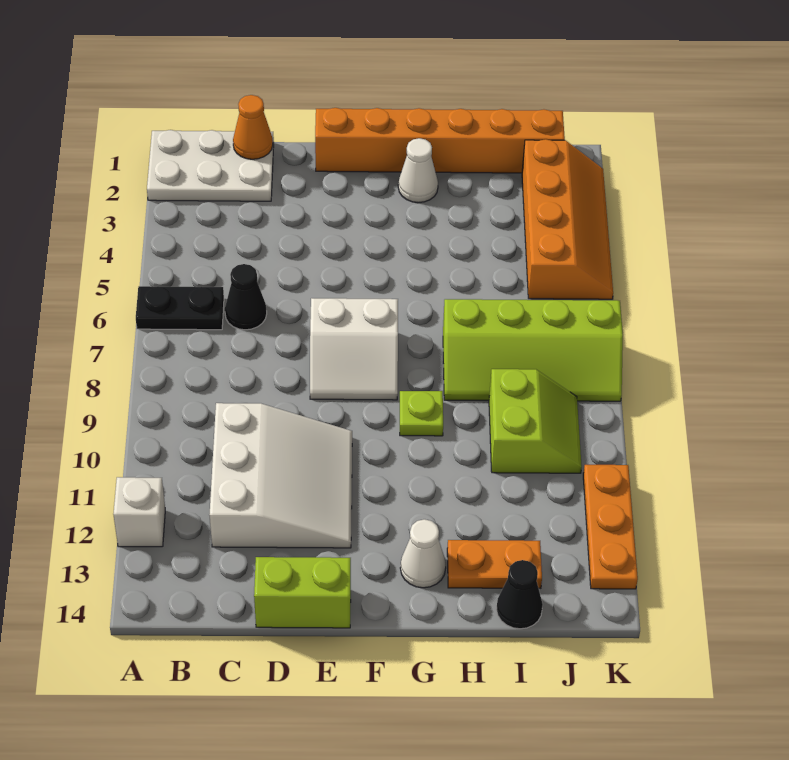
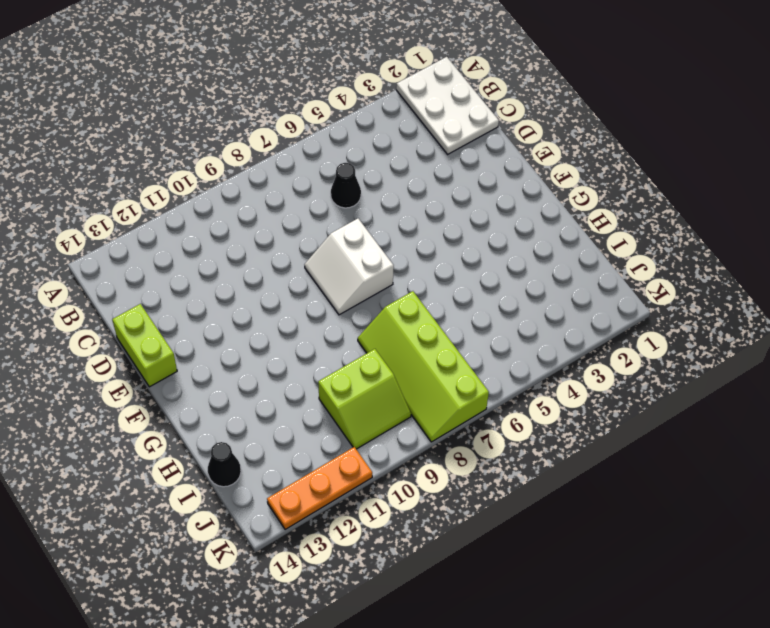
none -> black plate A6:B6 level 1
none -> white brick A12 level 1
none -> white slope C10:E12 level 1 top C

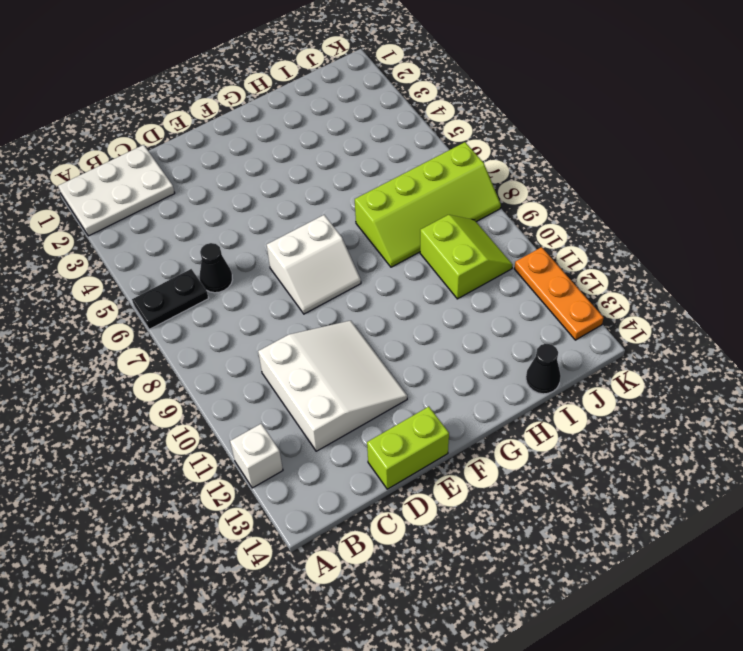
none -> orange brick E1:J1 level 1
none -> white cone G2 level 1
none -> lime plate G9 level 1

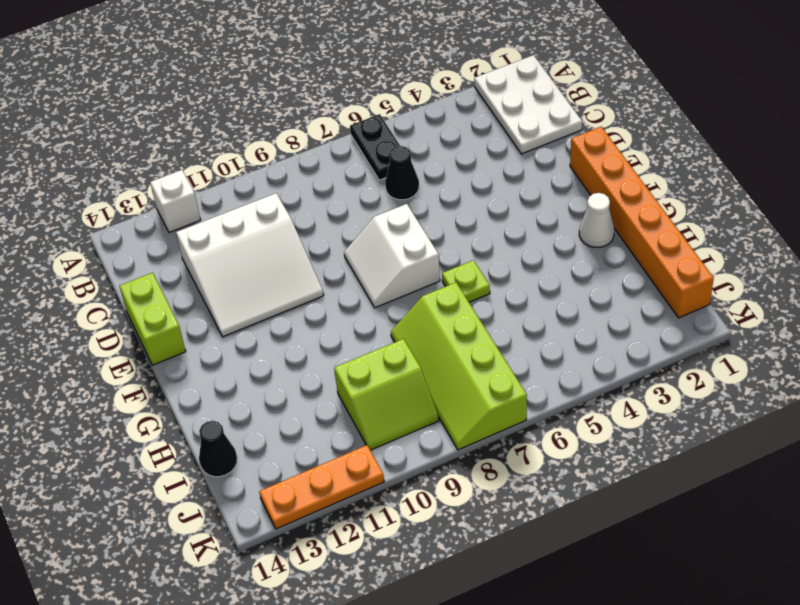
lime plate G6 level 1 -> lime plate G9 level 1
none -> white cone G13 level 1
none -> orange plate H13:I13 level 1
none -> orange slope J2:K5 level 1 top J

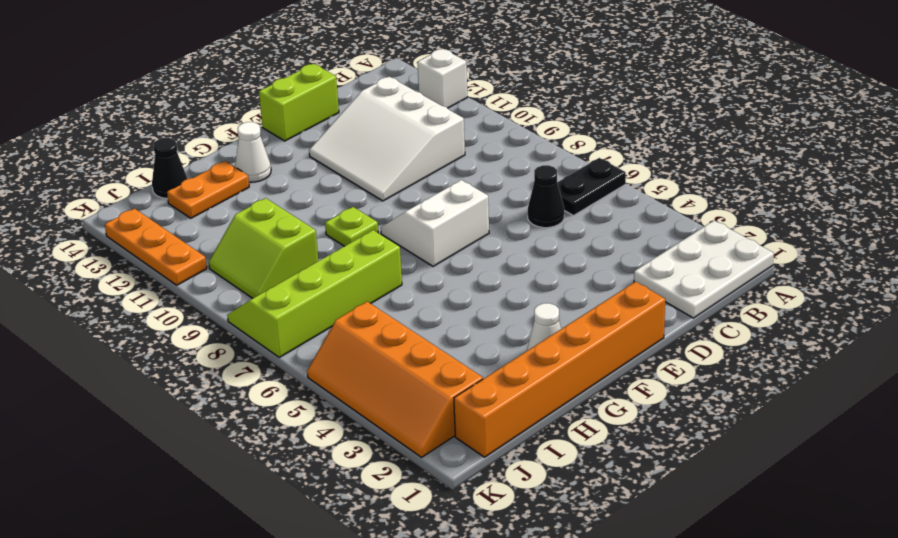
none -> orange cone C1 level 2

